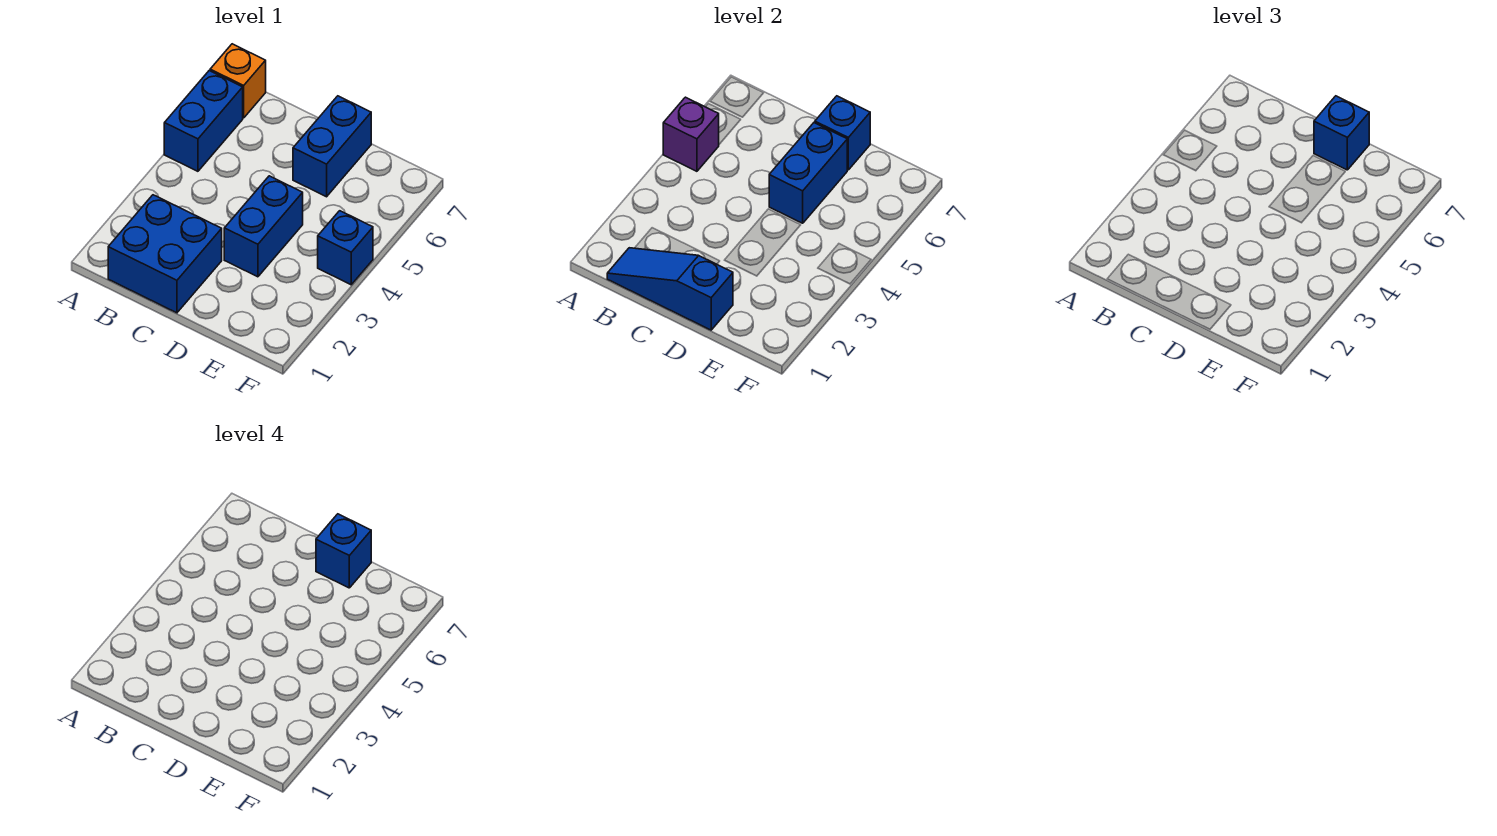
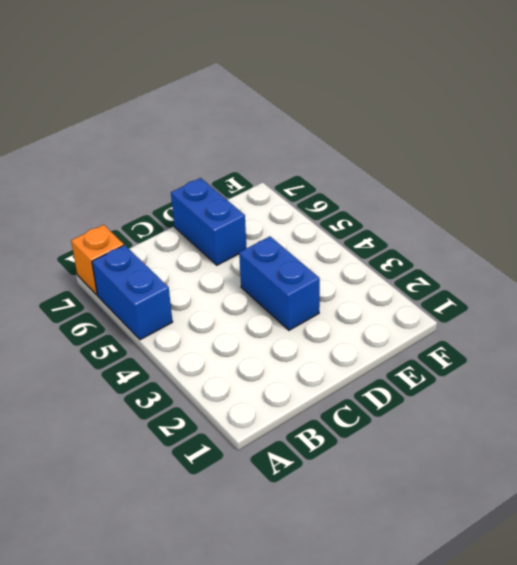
none -> blue brick B1:C2 level 1
none -> blue brick F4 level 1
none -> purple brick A5 level 2

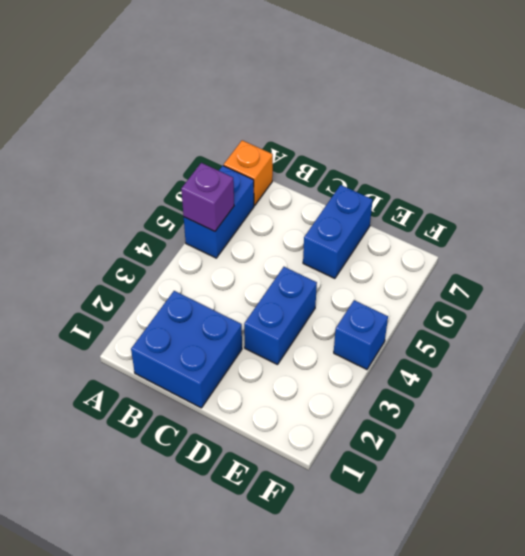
none -> blue slope B1:D1 level 2 top D
none -> blue brick D5:D6 level 2
none -> blue brick D7 level 2

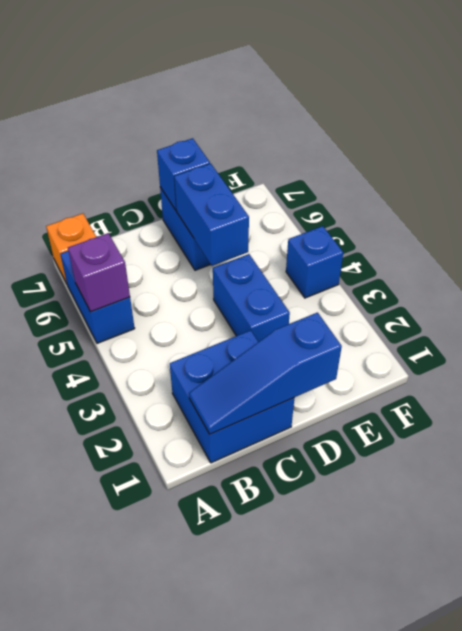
none -> blue brick D7 level 3
none -> blue brick D7 level 4

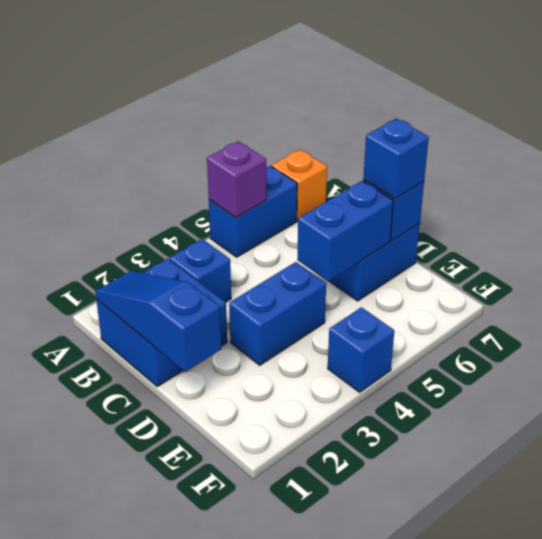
blue brick B3 level 1 -> blue brick D7 level 4

